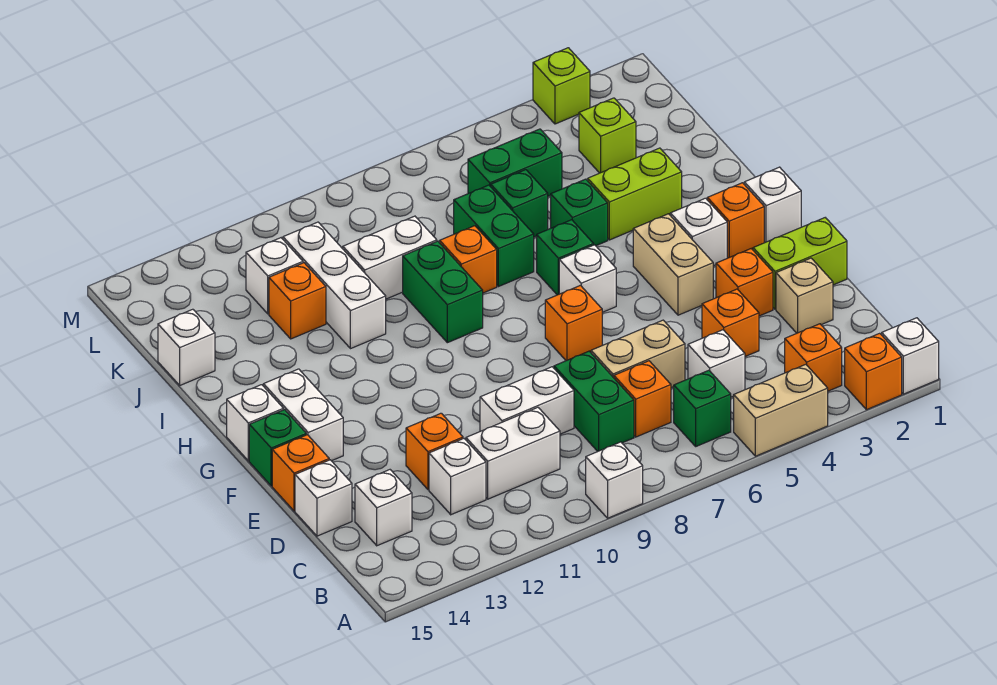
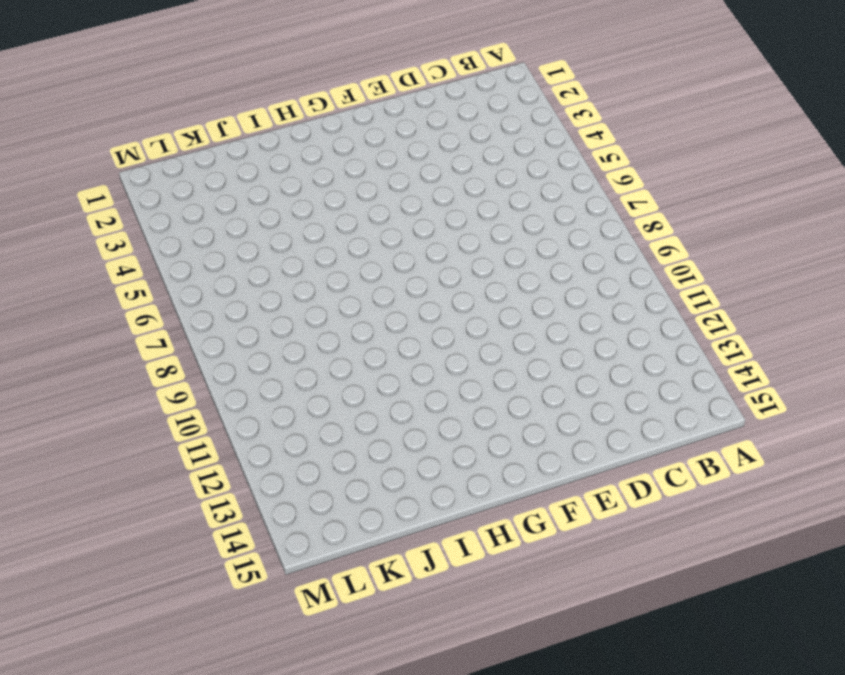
none -> white brick A1 level 1
none -> orange brick A2 level 1
none -> tan brick A4:A5 level 1
none -> white brick A9 level 1

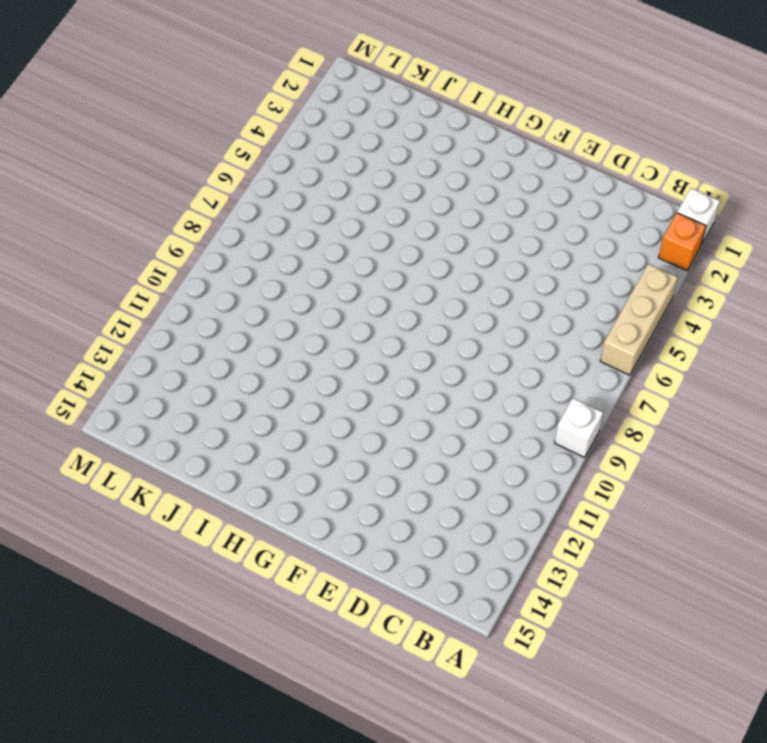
tan brick A4:A6 level 1 -> tan brick A4:A5 level 1
none -> orange brick B3 level 1
none -> green brick B6 level 1
none -> white brick C5 level 1
none -> orange brick C7 level 1

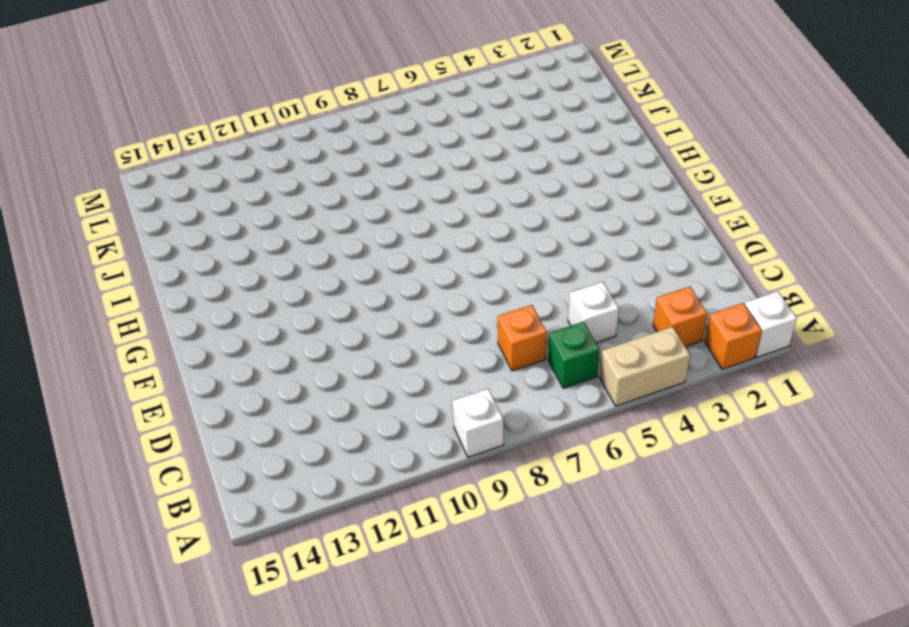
none -> green brick C8:D8 level 1
none -> white brick C10:C11 level 1
none -> white brick C12 level 1
none -> white brick C14 level 1

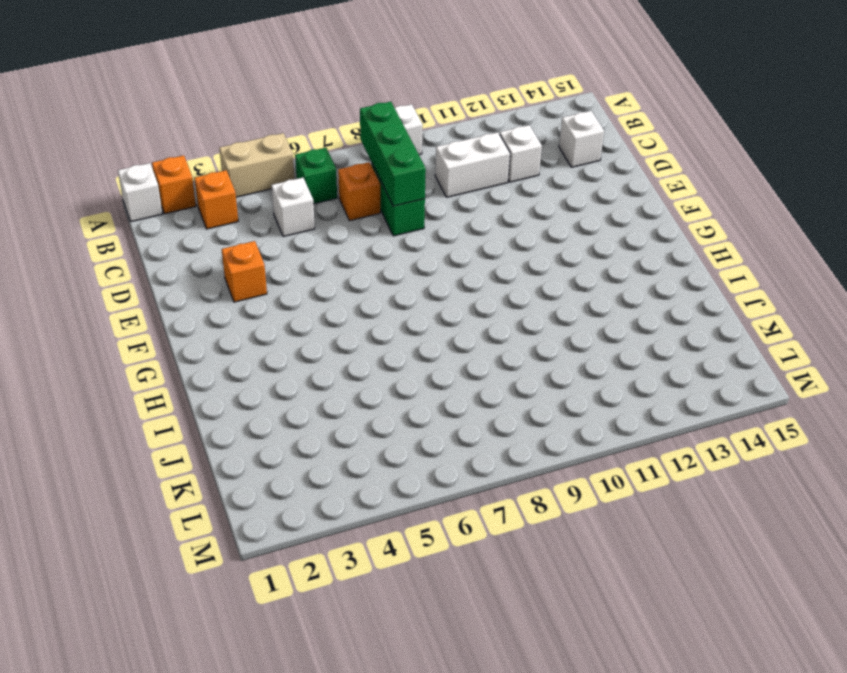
green brick B8:D8 level 2 -> none
none -> tan brick D2 level 1
none -> orange brick D4 level 1
none -> tan brick D6:D7 level 1
none -> white brick D9:D10 level 1

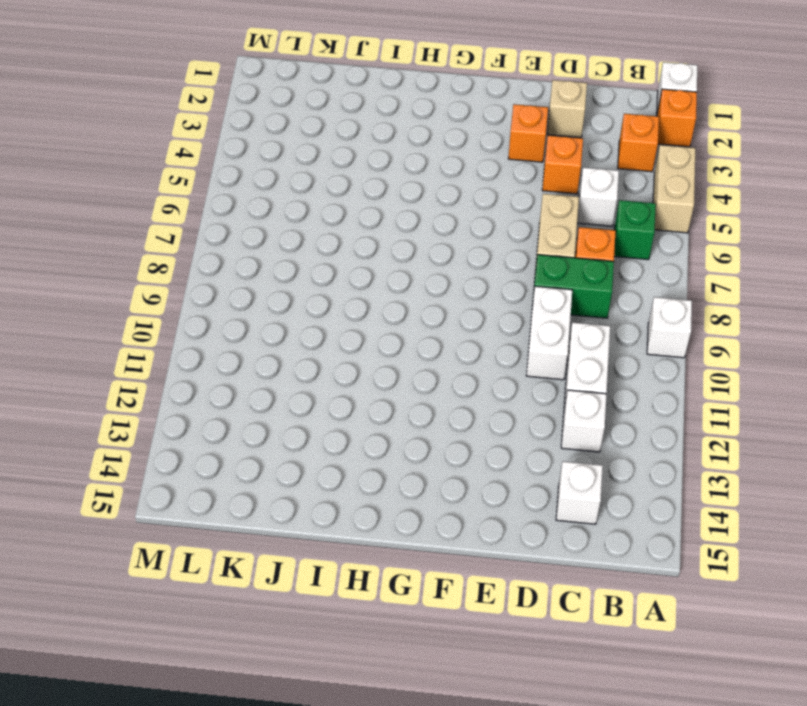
none -> orange brick D12 level 1
none -> white brick D15 level 1
none -> lime brick E1:E2 level 1
none -> orange brick E15 level 1

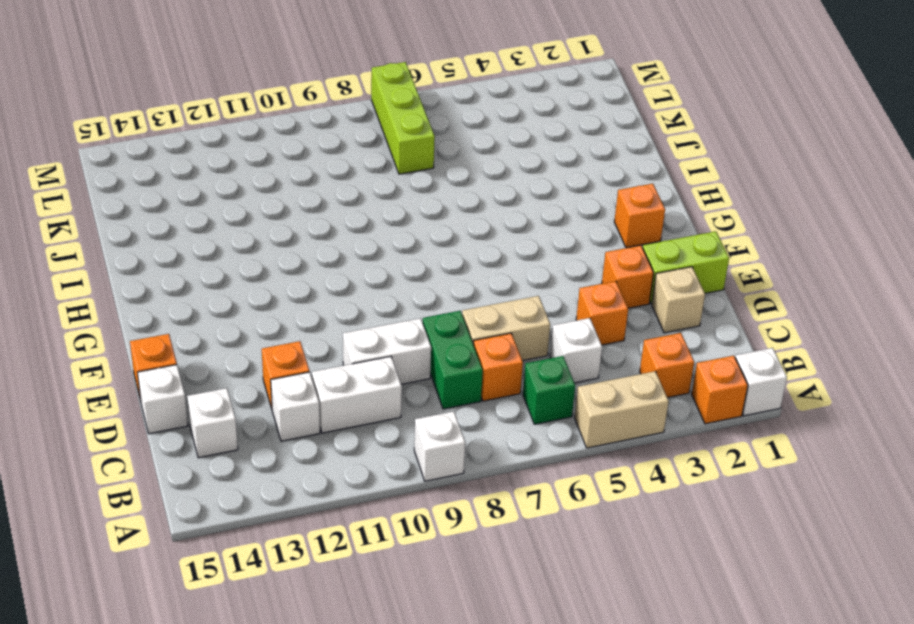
lime brick K7:M7 level 1 -> none
none -> tan brick F4:G4 level 1
none -> orange brick F7 level 1
none -> white brick F14:G14 level 1
none -> green brick F15 level 1

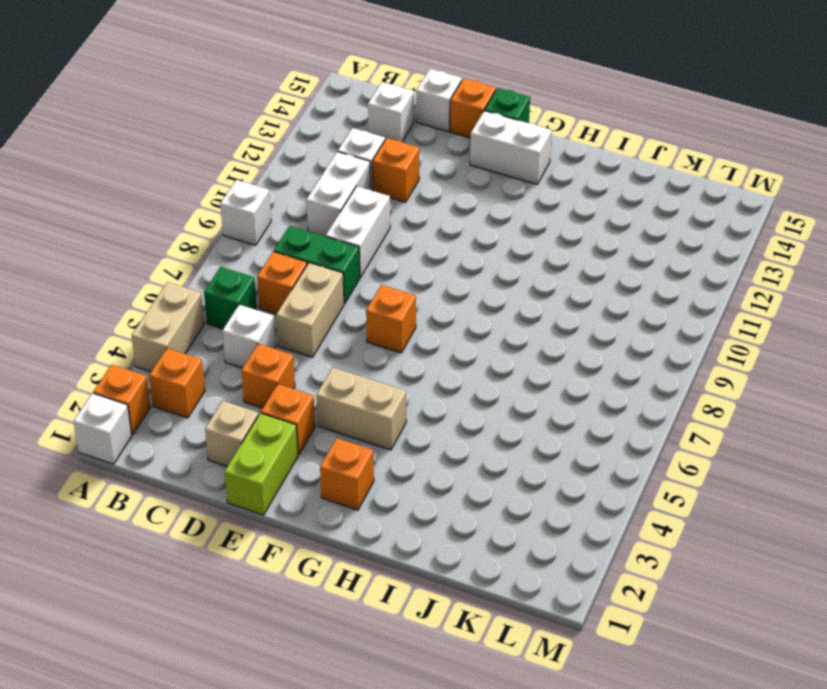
none -> white brick G1 level 1
none -> white brick G3 level 1
none -> white brick G6 level 1
none -> white brick G15 level 1

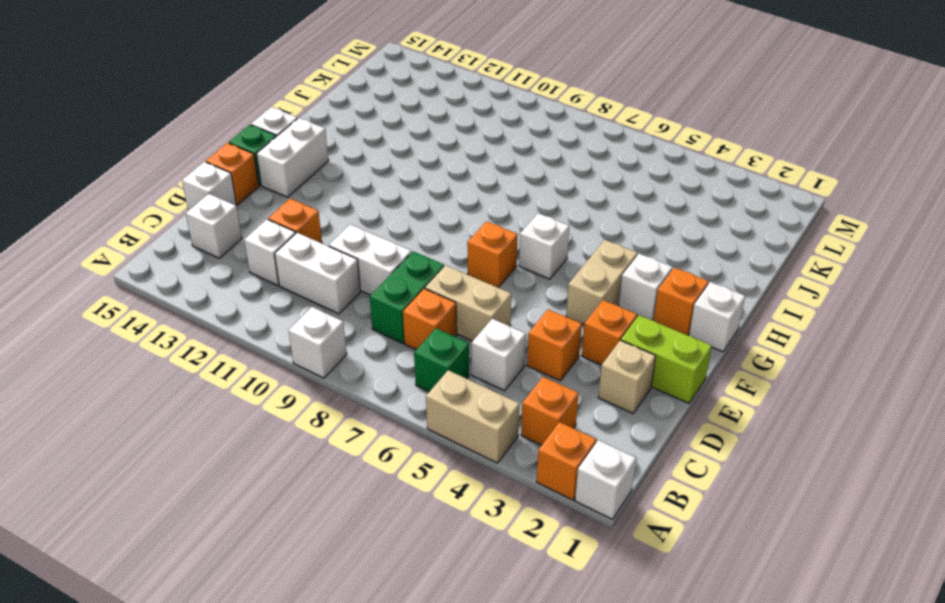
none -> green brick H6 level 1
none -> green brick H9:I9 level 1
none -> lime brick I3:I4 level 1
none -> green brick I5 level 1

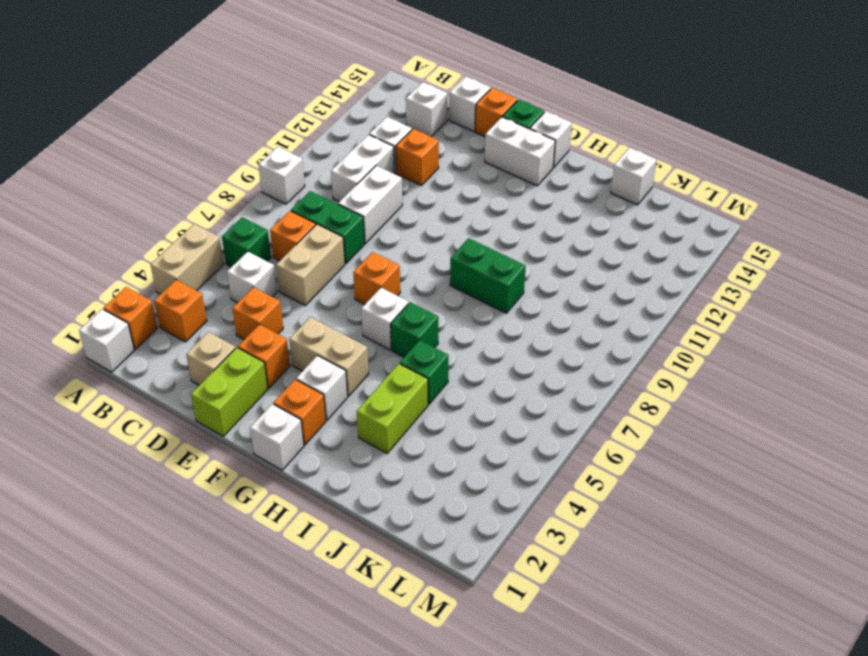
none -> green brick I7:J7 level 1
none -> orange brick I8 level 1
none -> white brick I11:K11 level 1
none -> green brick J6 level 1

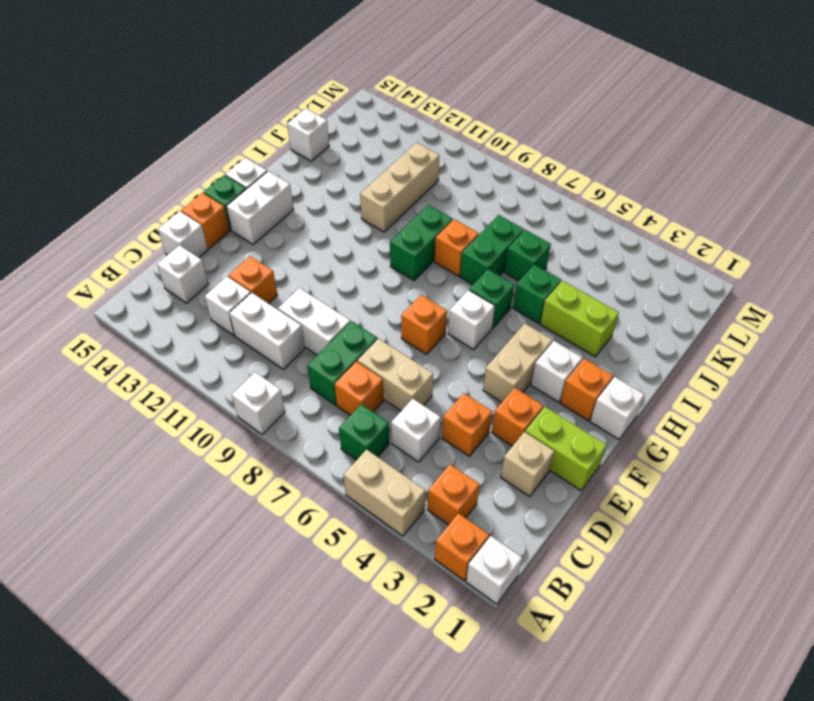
tan brick I11:K11 level 1 -> white brick I11:K11 level 1
none -> white brick J9:J10 level 1
none -> orange brick J12 level 1
none -> lime brick K3 level 1
none -> green brick K5:K6 level 1

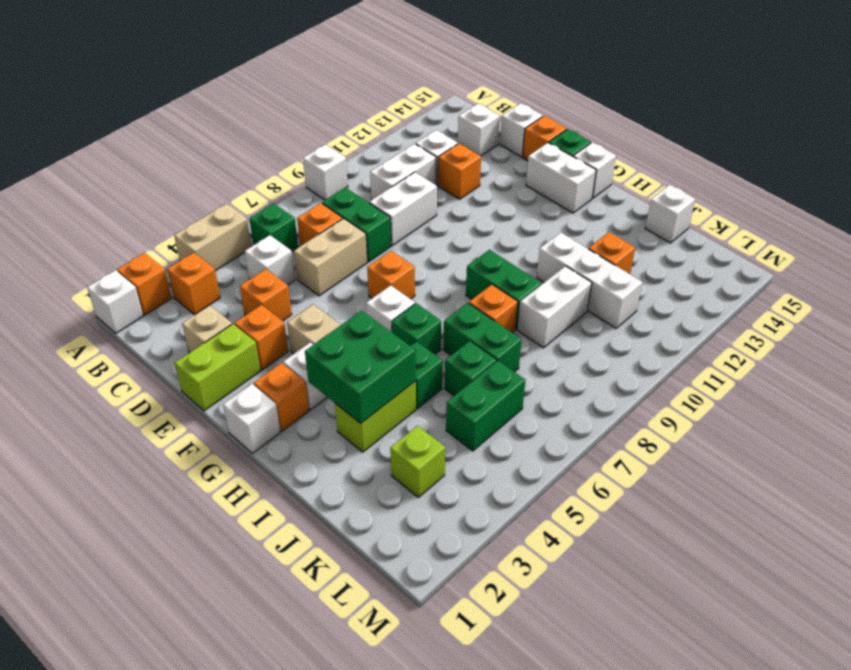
green brick H3:I4 level 2 -> none
none -> white brick K12 level 1
none -> lime brick M3 level 1

